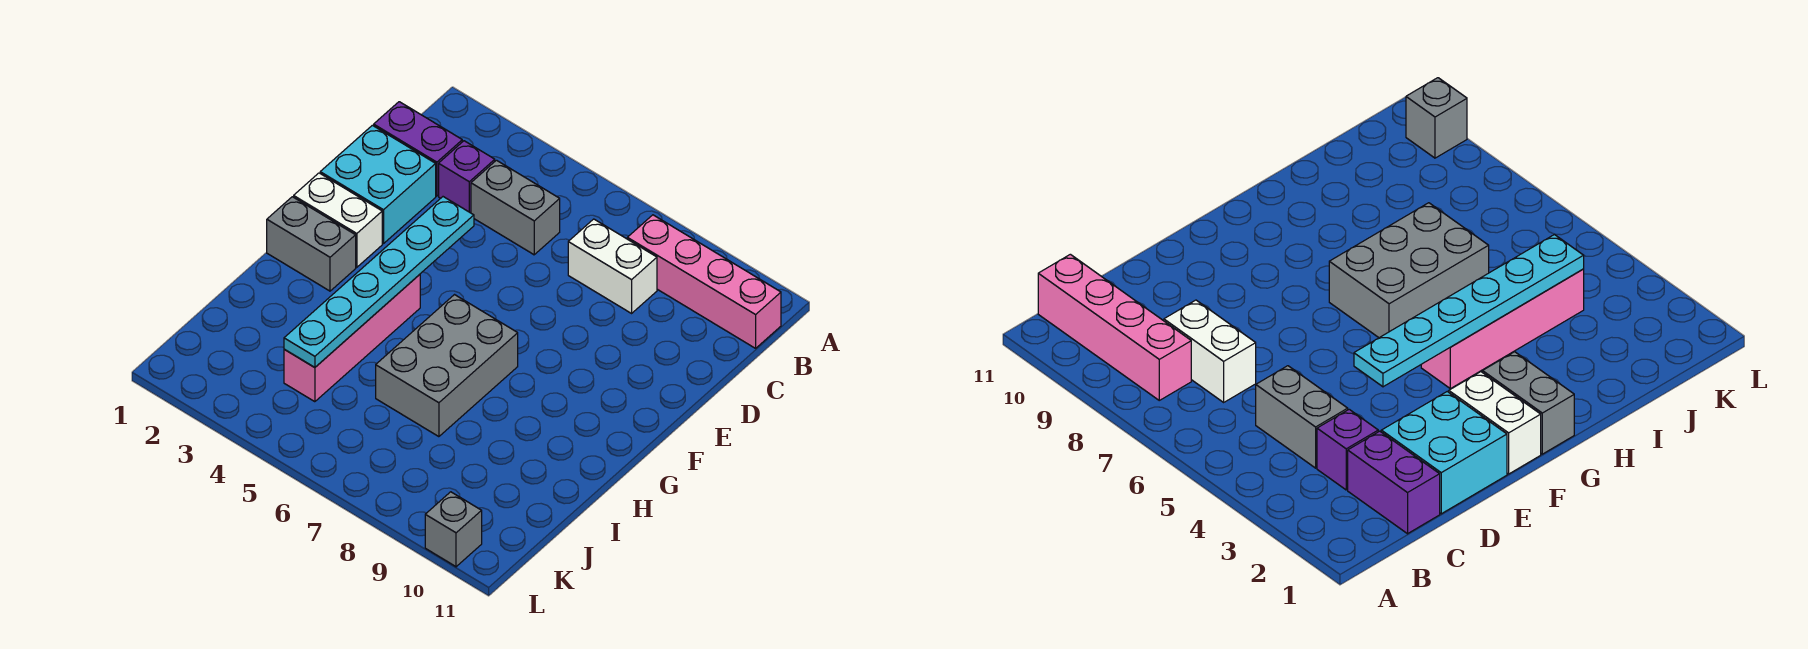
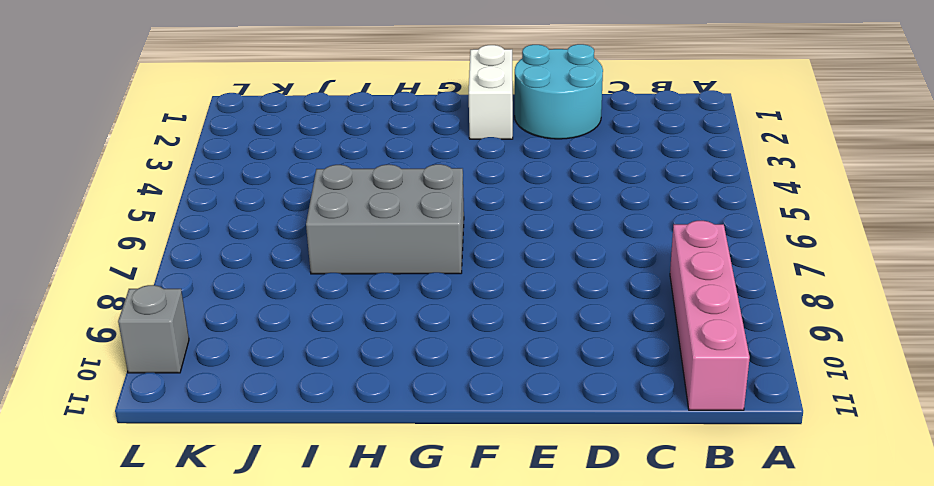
cyan round brick D1:E2 level 1 -> cyan brick D1:E2 level 1
none -> purple brick C1:C2 level 1
none -> purple brick C3 level 1
none -> grey brick C4:C5 level 1

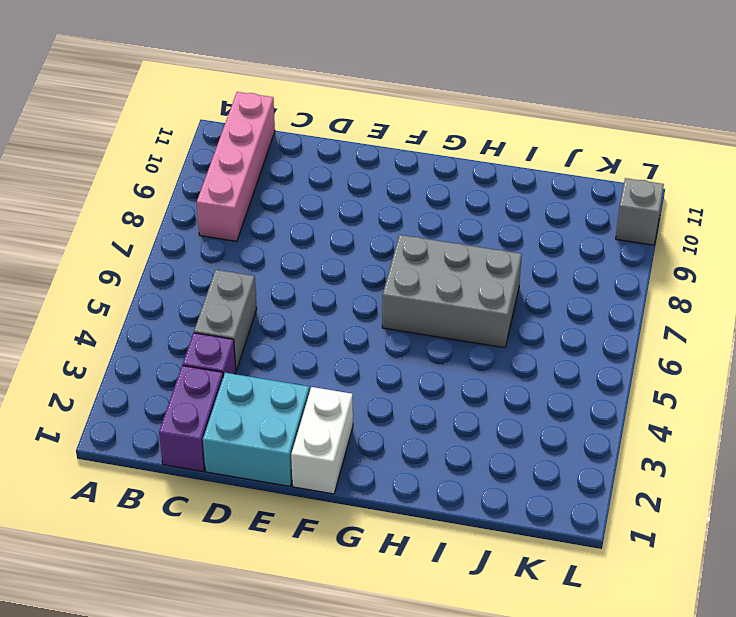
none -> white brick C7:C8 level 1
none -> grey brick G1:G2 level 1
none -> pink brick G4:J4 level 1

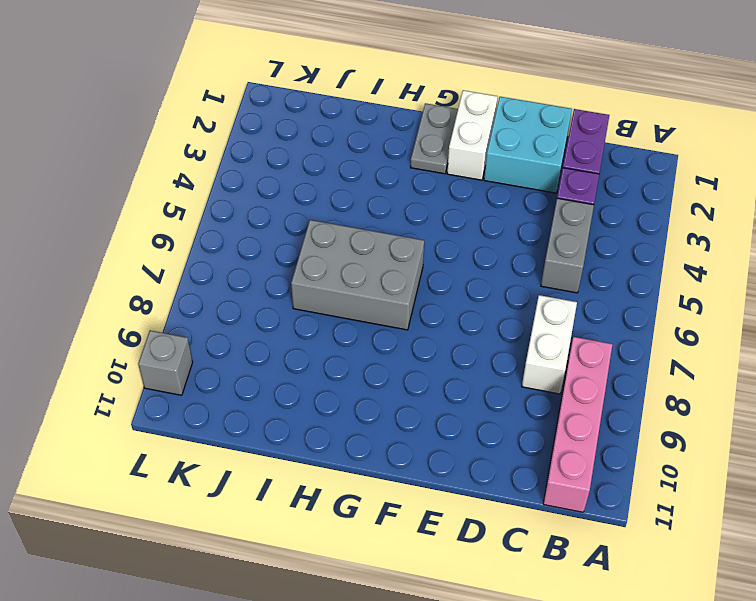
grey plate G1:G2 level 1 -> grey brick G1:G2 level 1
none -> pink brick G4:J4 level 1
none -> cyan plate E4:J4 level 2

